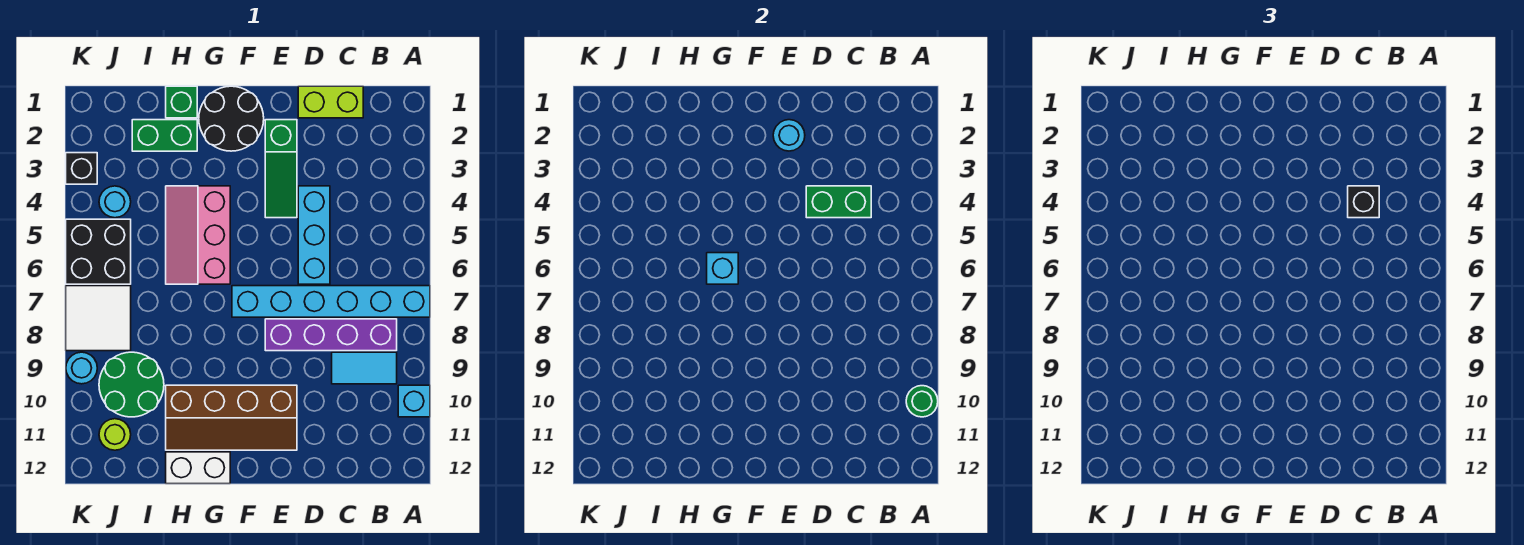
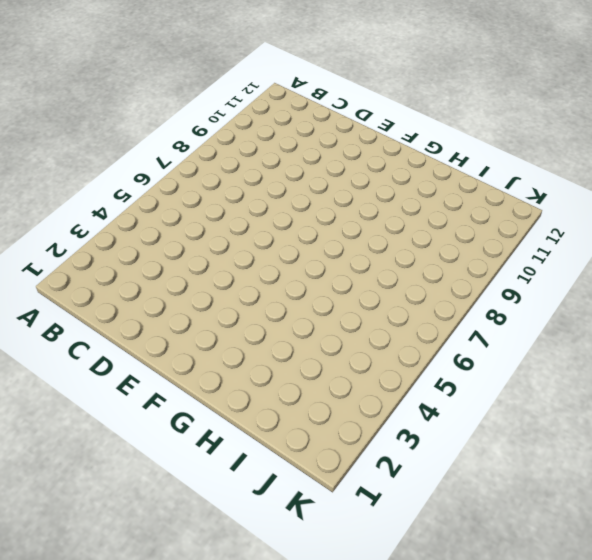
none -> cyan brick A7:F7 level 1
none -> cyan brick A10 level 1
none -> purple brick B8:E8 level 1

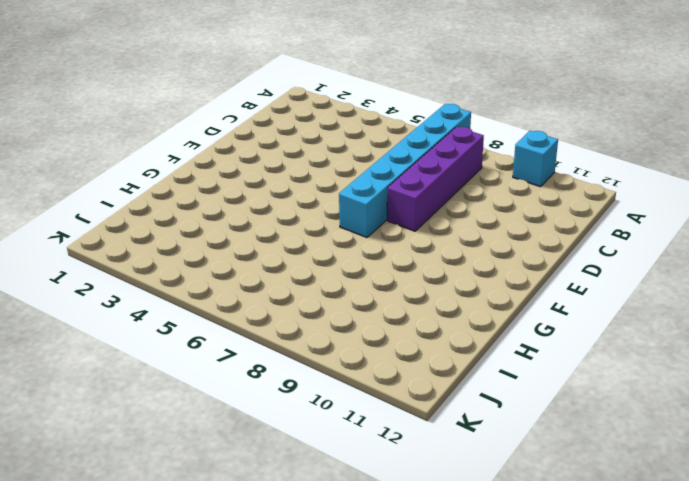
none -> cyan tile B9:C9 level 1
none -> lime brick C1:D1 level 1
none -> cyan brick D4:D6 level 1

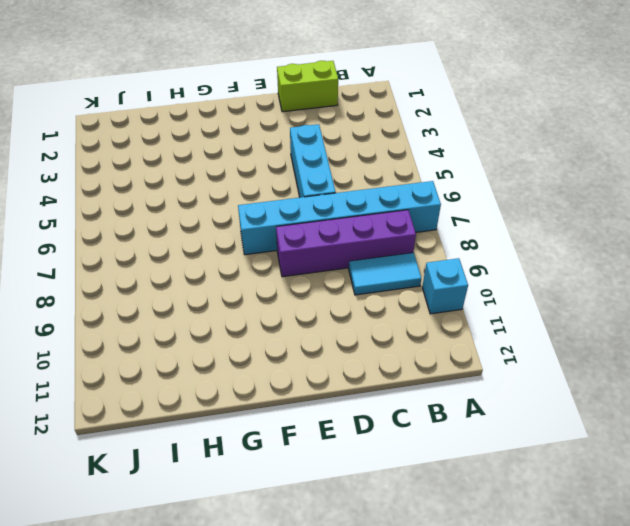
none -> green slope E2:E4 level 1 top 2
none -> brown slope E10:H11 level 1 top 10
none -> black round brick F1:G2 level 1

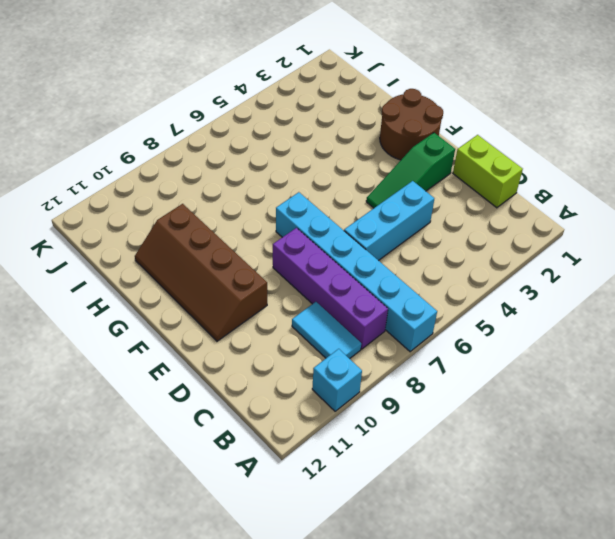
brown round brick F1:G2 level 1 -> black round brick F1:G2 level 1
none -> pink slope G4:H6 level 1 top G
none -> white brick G12:H12 level 1
none -> green brick H1 level 1

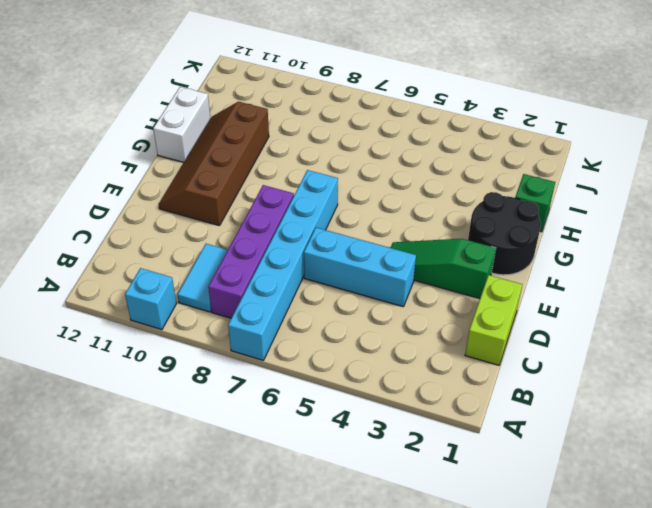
none -> pink slope G4:H6 level 1 top G
none -> green brick H2:I2 level 1
none -> green round brick I9:J10 level 1

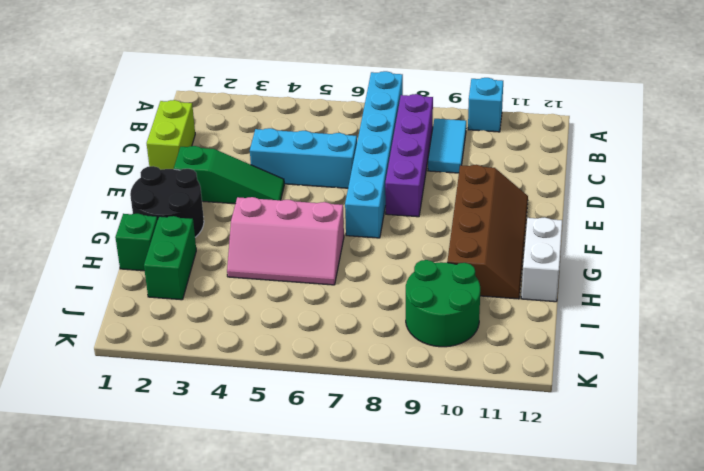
none -> cyan round brick J4 level 1
none -> black brick J5:K6 level 1
none -> white tile J7:K8 level 1

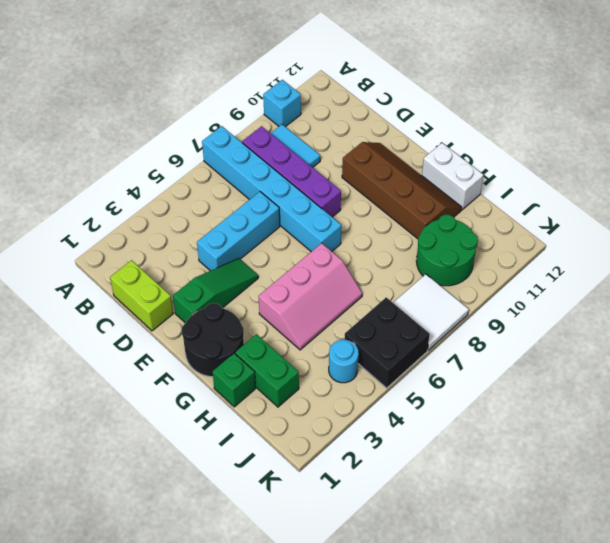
none -> lime round brick J11 level 1
none -> black brick K3 level 1
none -> cyan round brick K9 level 1

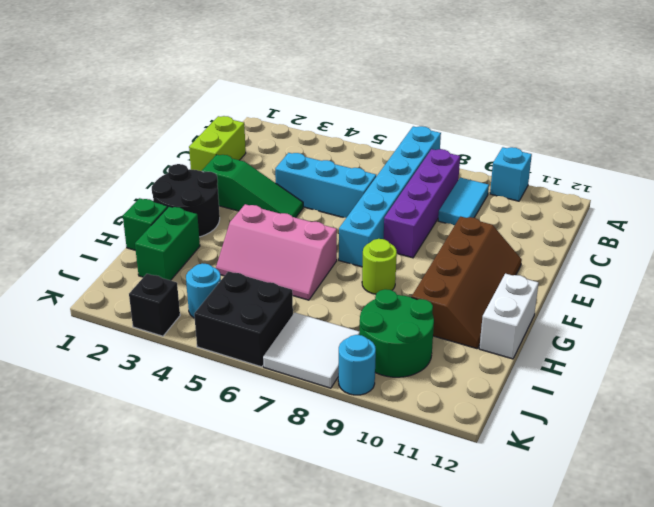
lime round brick G8 level 1 -> lime round brick J11 level 1
none -> green round brick A10 level 2
none -> green brick C4:D4 level 2
none -> cyan round brick E2 level 2

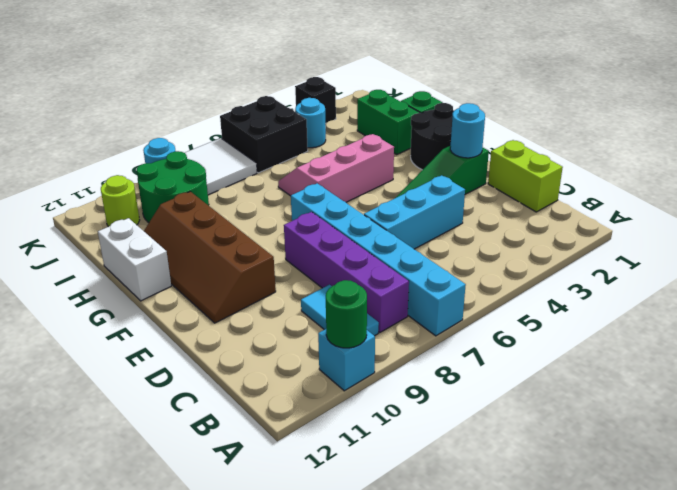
none -> green brick C4:D4 level 2
none -> cyan brick G6 level 2
none -> black brick C4 level 3

